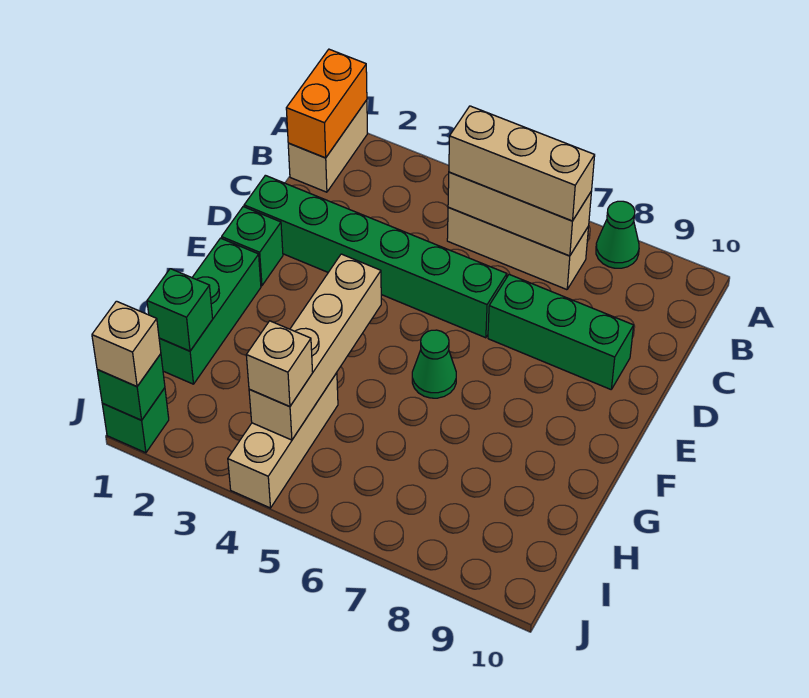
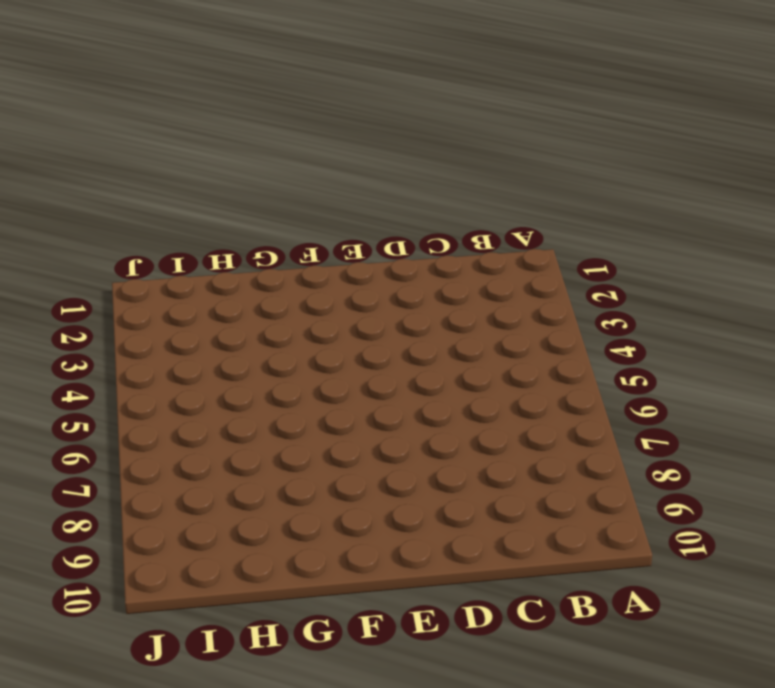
none -> tan brick A1:B1 level 1
none -> green cone A8 level 1
none -> tan brick B5:B7 level 1

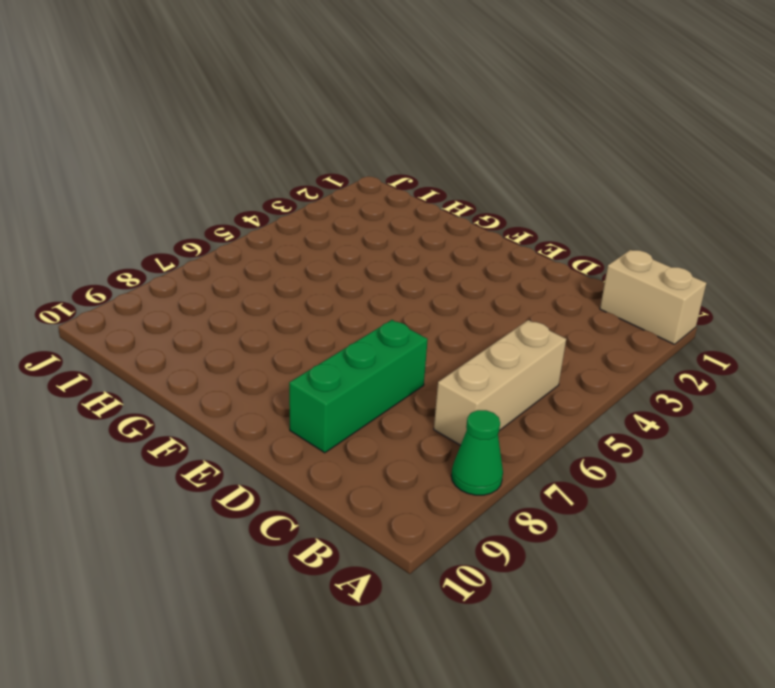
none -> green brick D1:D6 level 1
none -> green brick E1 level 1
none -> green brick F1:H1 level 1

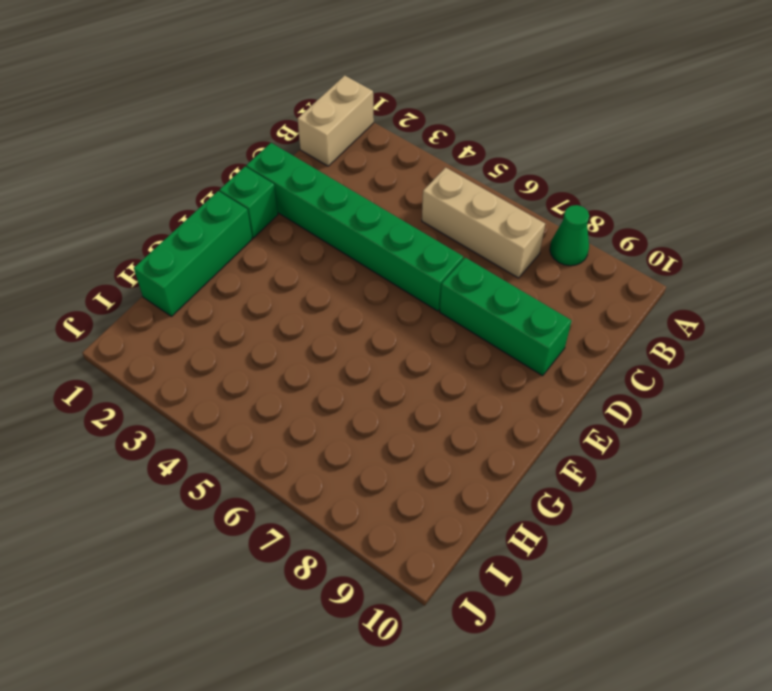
none -> green cone F6 level 1
none -> tan brick H4:J4 level 1
none -> green brick J1 level 1

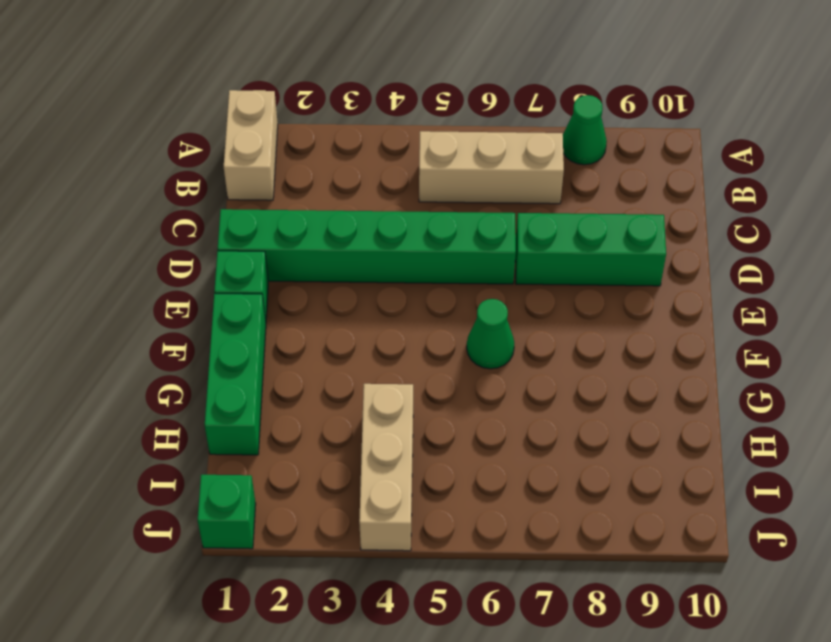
none -> orange brick A1:B1 level 2
none -> tan brick B5:B7 level 2
none -> tan brick F4:I4 level 2

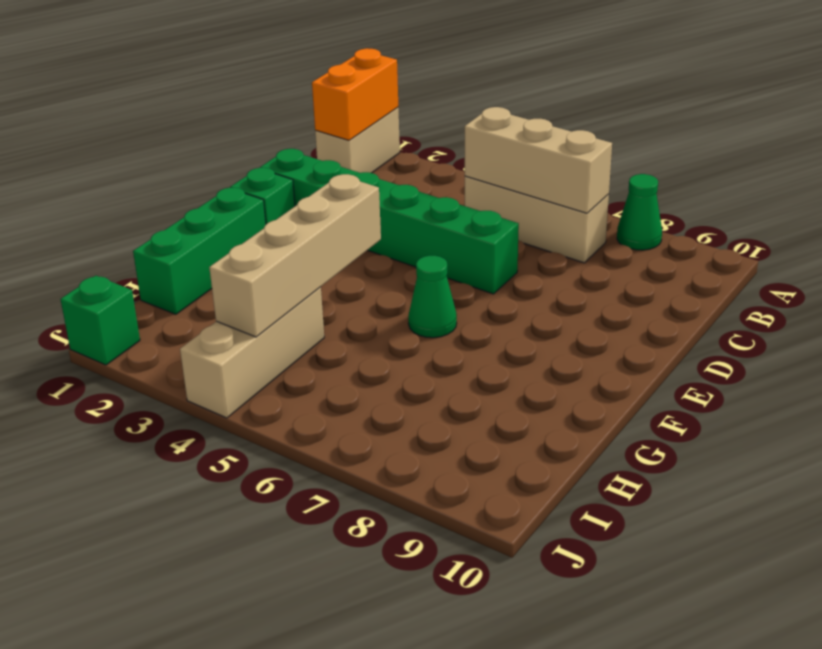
none -> green brick D7:D9 level 1
none -> green brick H1 level 2
none -> green brick J1 level 2

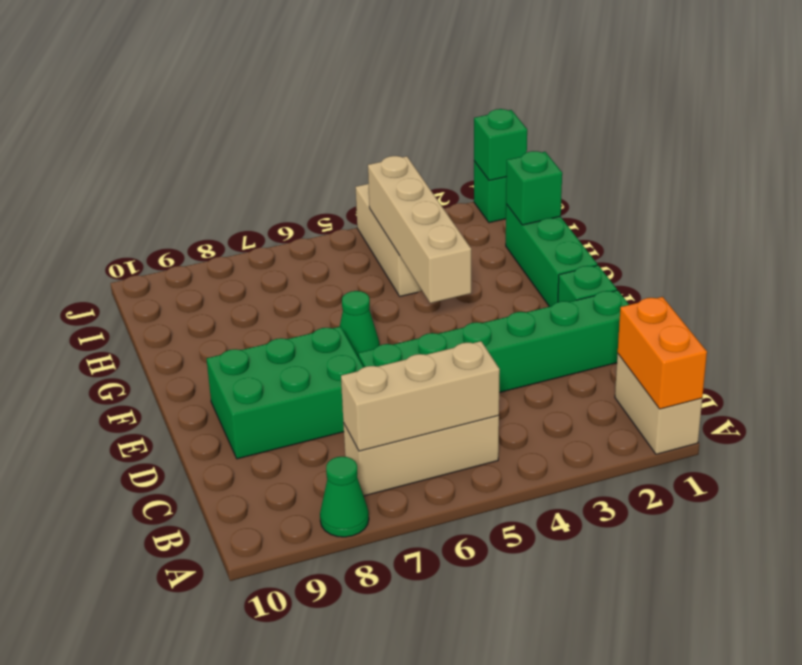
green brick D7:E9 level 1 -> green brick D7:D9 level 1
none -> tan brick B5:B7 level 3
none -> tan brick I4 level 3
none -> tan brick J1 level 3

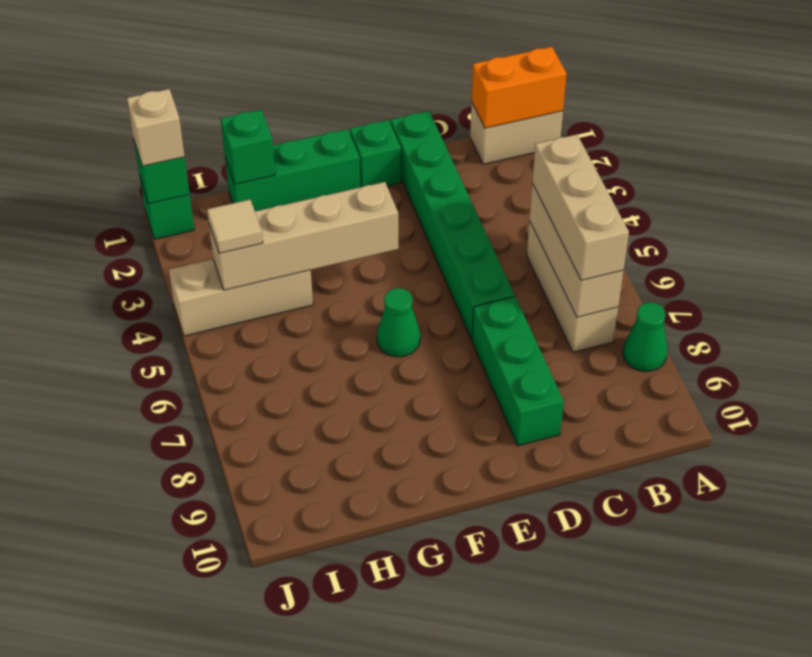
tan tile I4 level 3 -> tan brick I4 level 3

